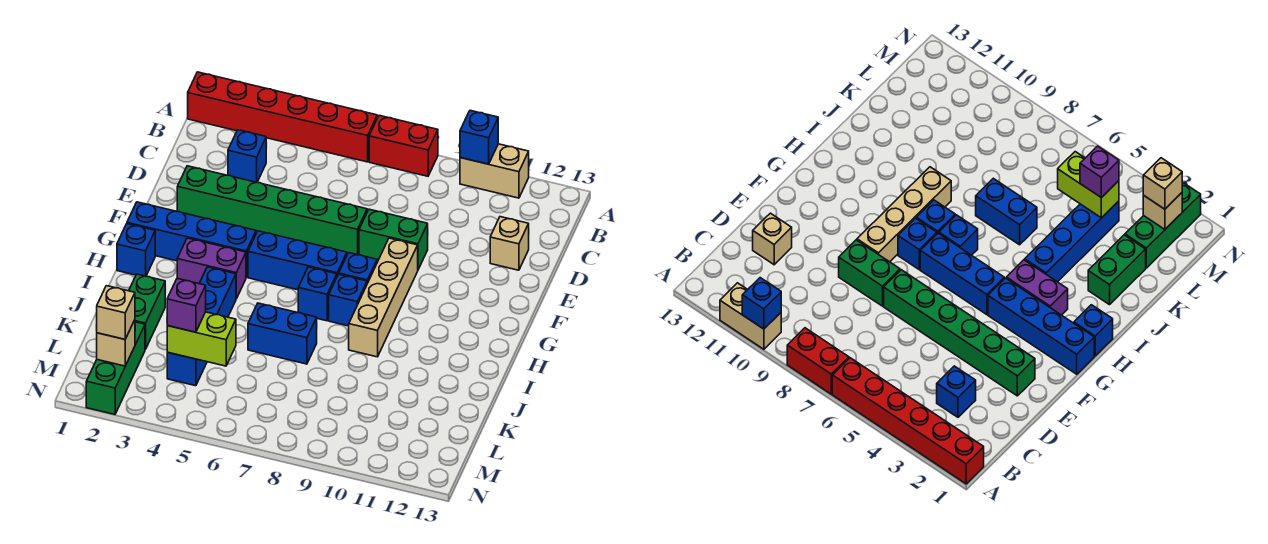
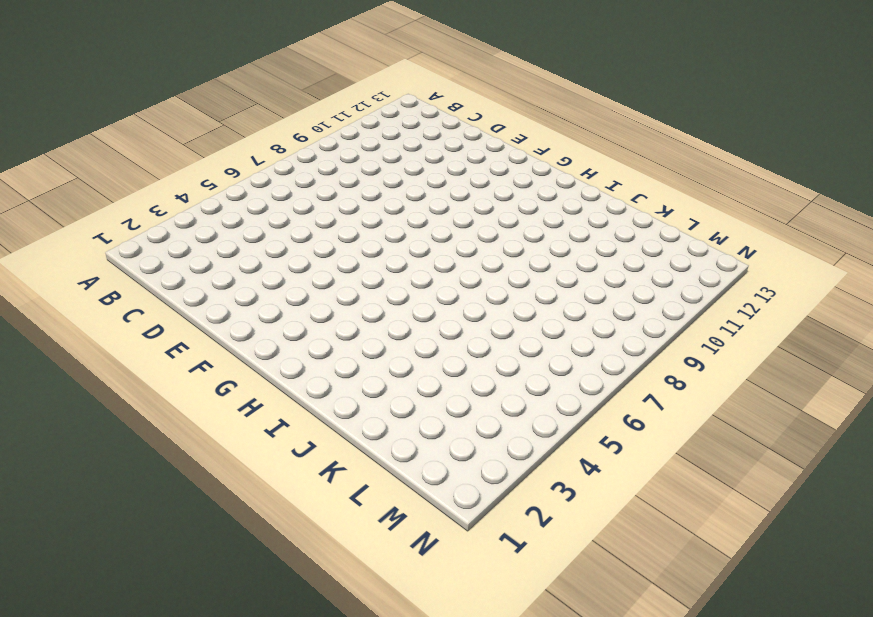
none -> red brick A1:A6 level 1
none -> red brick A7:A8 level 1
none -> tan brick A10:A11 level 1

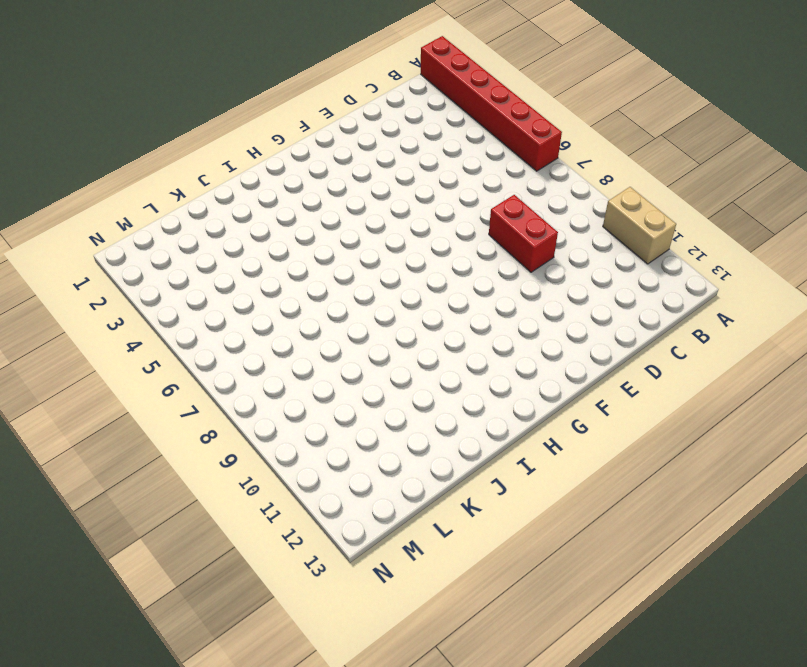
red brick D8:D9 level 1 -> red brick A7:A8 level 1
none -> blue brick C3 level 1
none -> tan brick D12 level 1
none -> green brick E2:E7 level 1

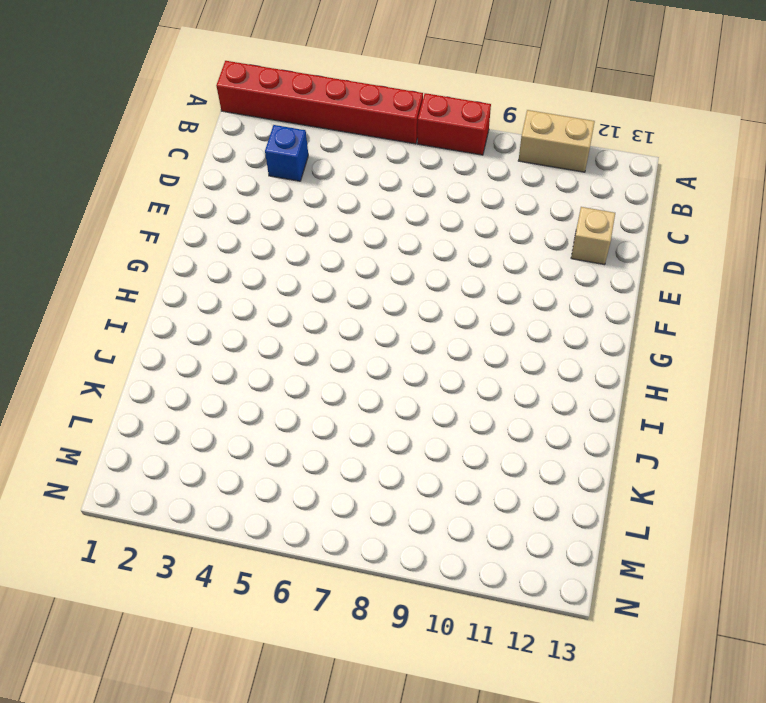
none -> green brick E2:E7 level 1
none -> green brick E8:E9 level 1
none -> tan brick F9:I9 level 1

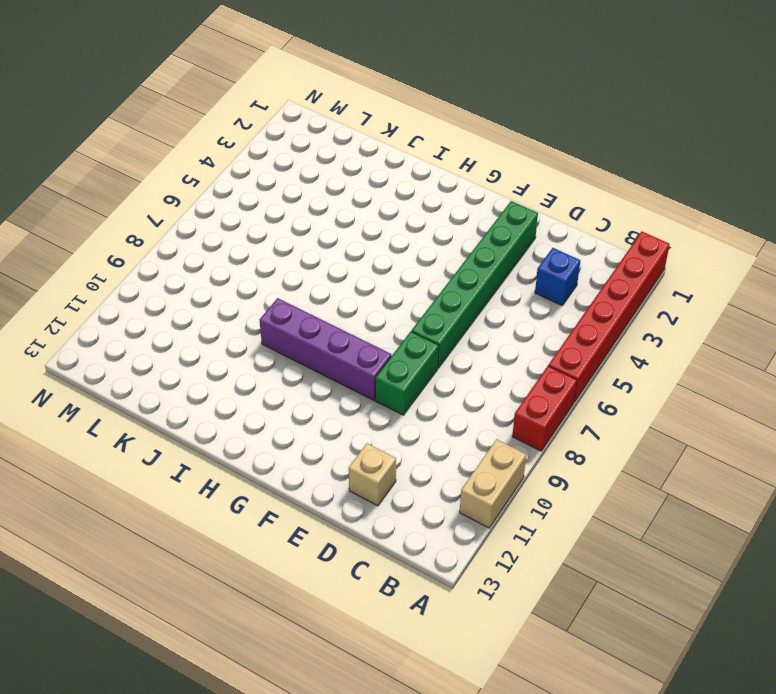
purple brick F9:I9 level 1 -> tan brick F9:I9 level 1
none -> blue brick G1:G4 level 1
none -> blue brick G5:G7 level 1
none -> blue brick G8 level 1

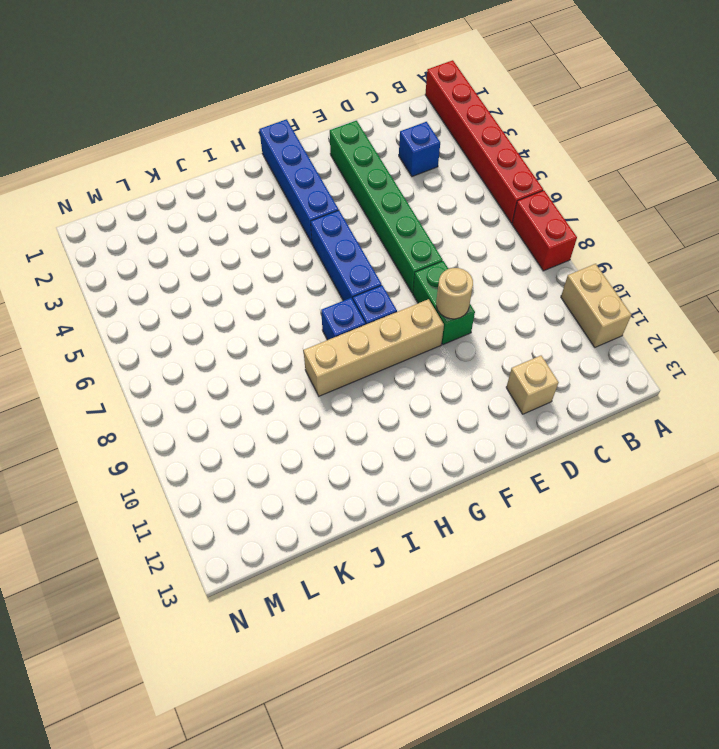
tan round brick E9 level 2 -> none
none -> blue brick H1 level 1
none -> purple brick H3:H4 level 1
none -> blue brick H7 level 1

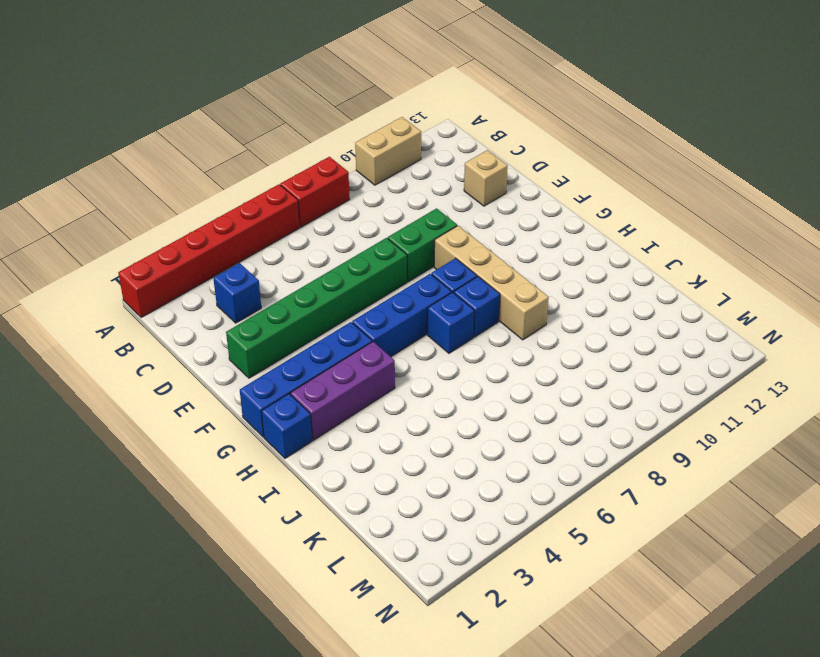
purple brick H2:H4 level 1 -> purple brick H3:H4 level 1
none -> blue brick I4:L4 level 1
none -> green brick J2:K2 level 1
none -> blue brick J6:J7 level 1

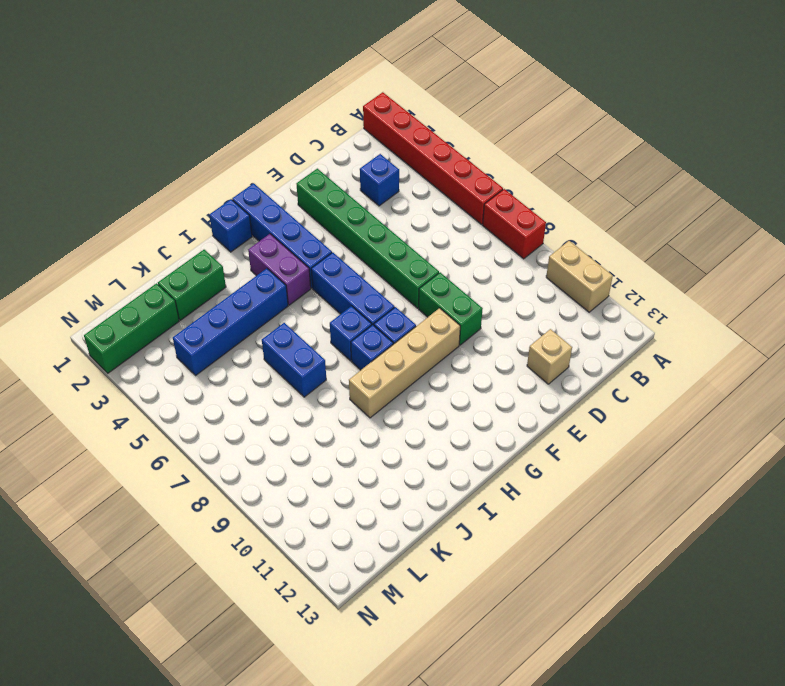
none -> blue brick A10 level 2
none -> lime brick L4:L5 level 2
none -> tan brick M2 level 2

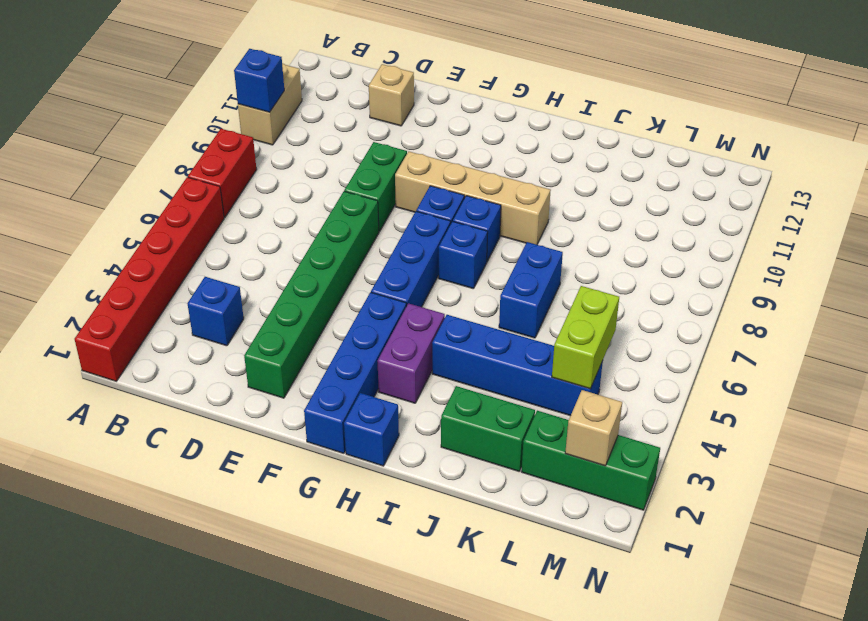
none -> purple brick L4 level 3
none -> tan brick M2 level 3

